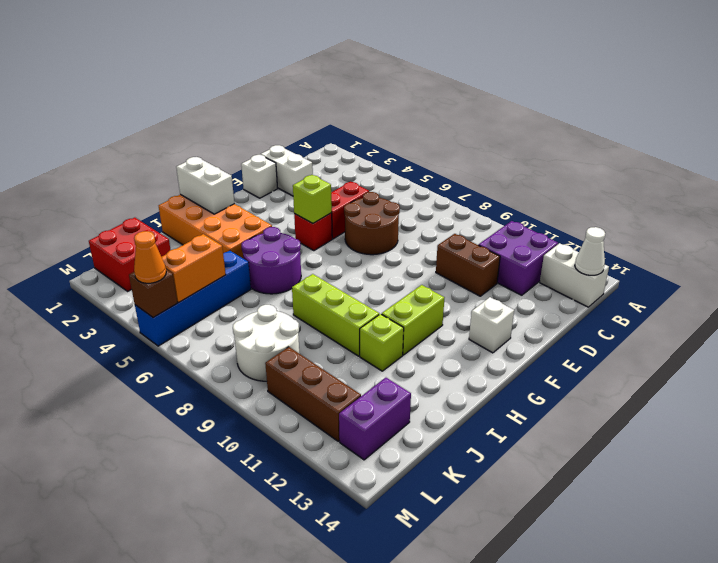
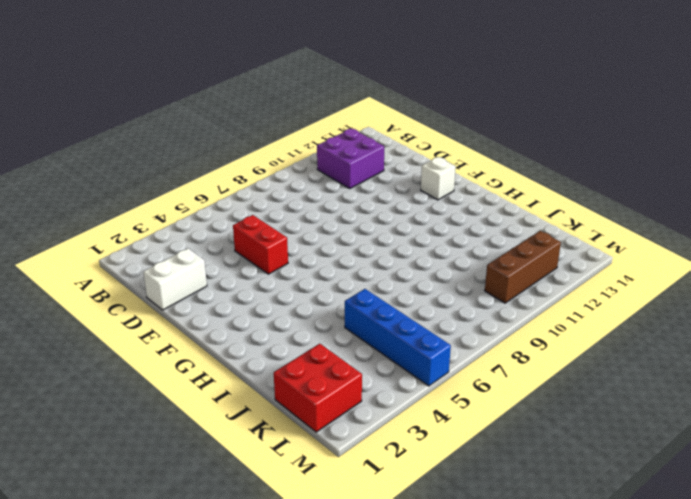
none -> white brick B13:B14 level 1
none -> brown round brick D6:E7 level 1
none -> brown brick D10:D11 level 1

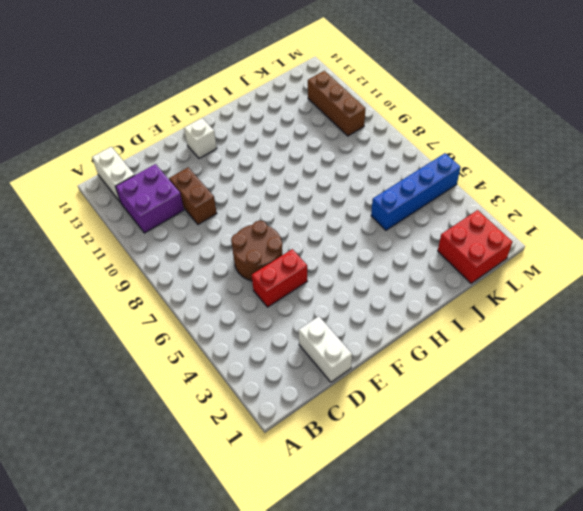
none -> white brick E1 level 1
none -> red brick F5 level 1
none -> lime brick G11:H11 level 1

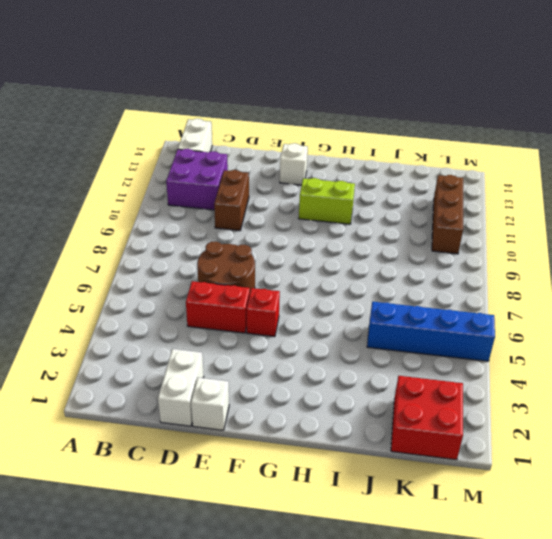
none -> orange brick H1:I4 level 1
none -> purple round brick H5:I6 level 1
none -> lime brick I8:I10 level 1

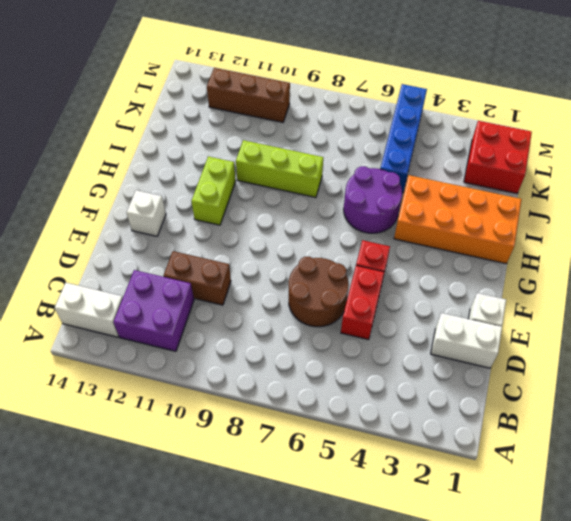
none -> lime brick I11 level 1
none -> white round brick K8:L9 level 1
none -> purple brick K13:L13 level 1

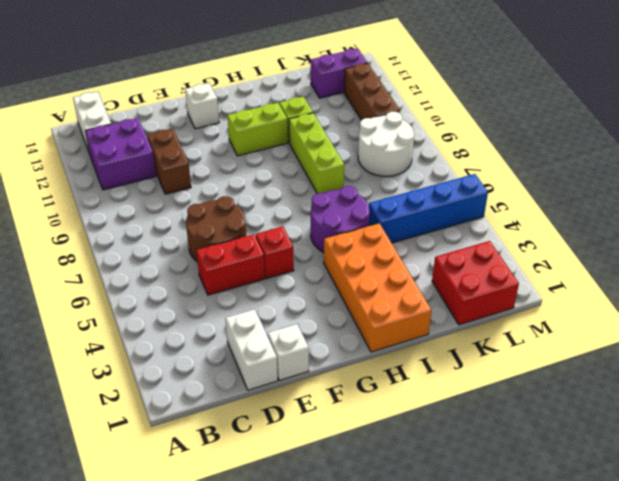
none -> white cone B14 level 2
none -> lime brick F5 level 2
none -> white brick H1:H2 level 2

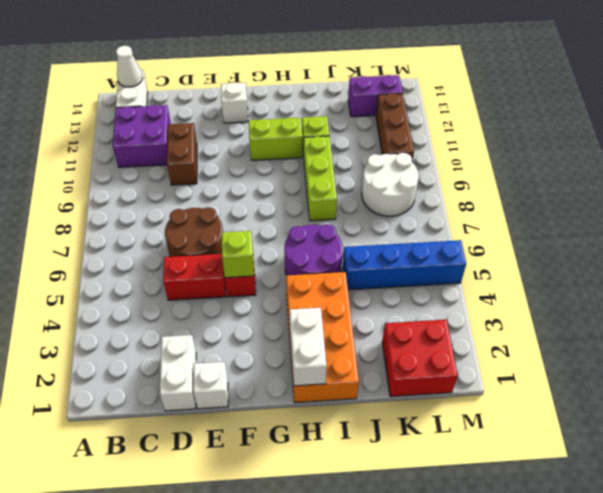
none -> orange brick K5:L5 level 2
none -> brown brick M5 level 2
none -> orange cone M5 level 3

